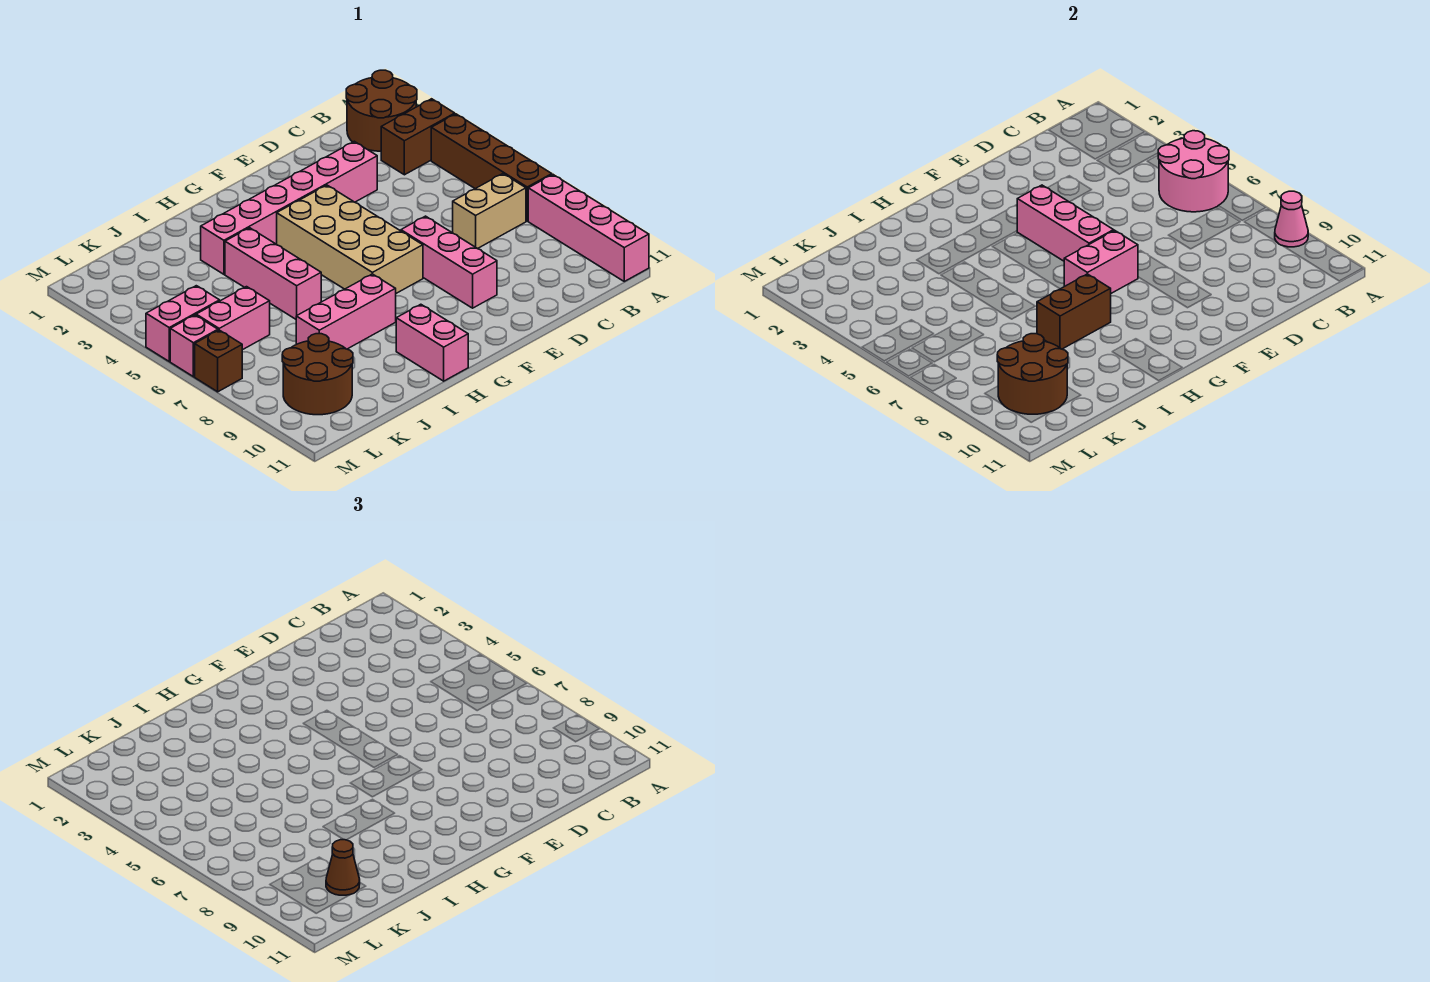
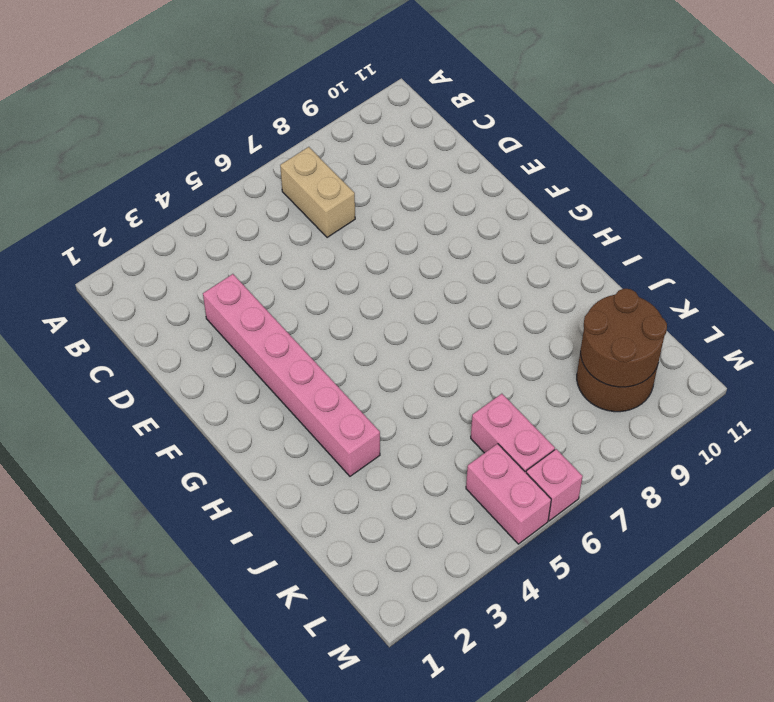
none -> brown round brick A1:B2 level 1
none -> brown brick A3:B3 level 1
none -> brown brick A4:A7 level 1

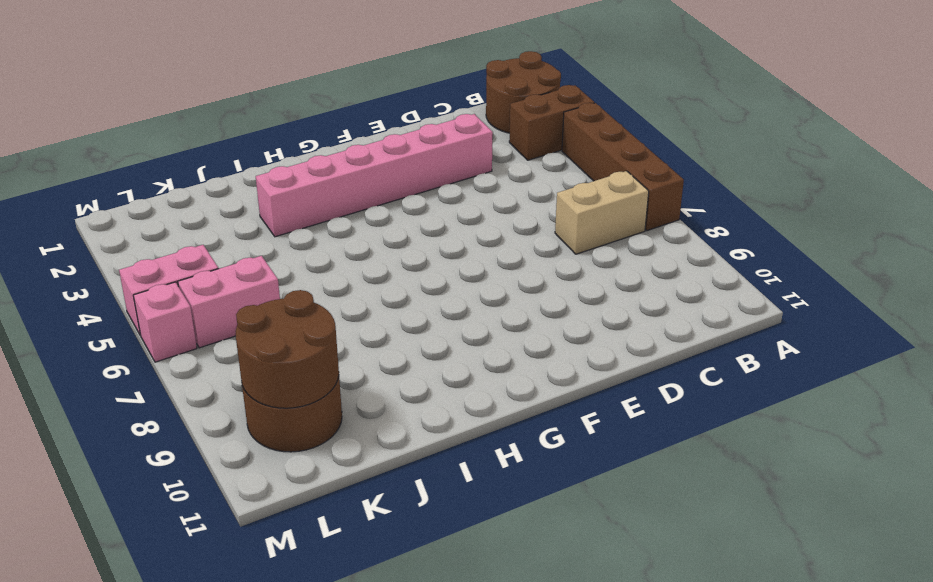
none -> pink brick A8:A11 level 1
none -> pink brick E7:E9 level 1
none -> tan brick F4:G7 level 1

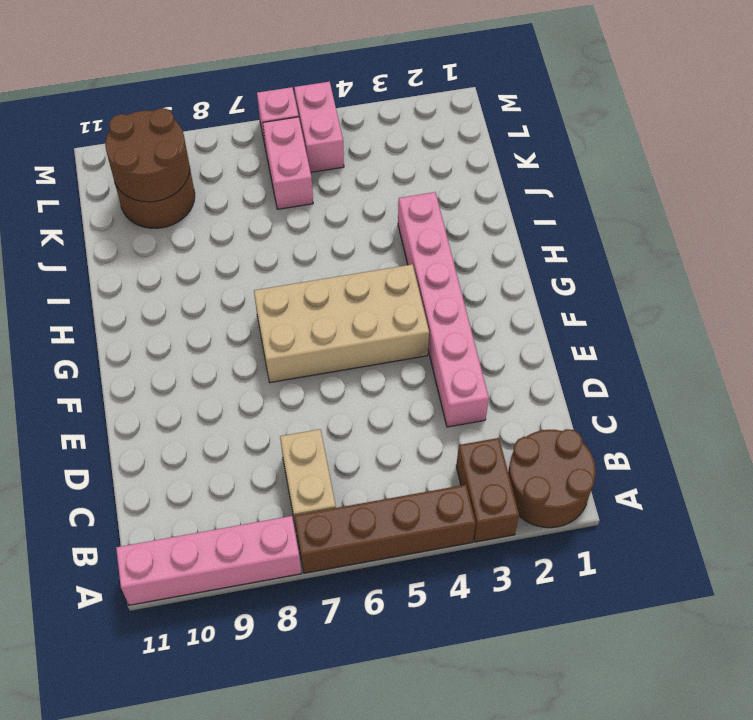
none -> pink brick E7:E9 level 1
none -> pink brick H8:J8 level 1
none -> pink brick H10:H11 level 1

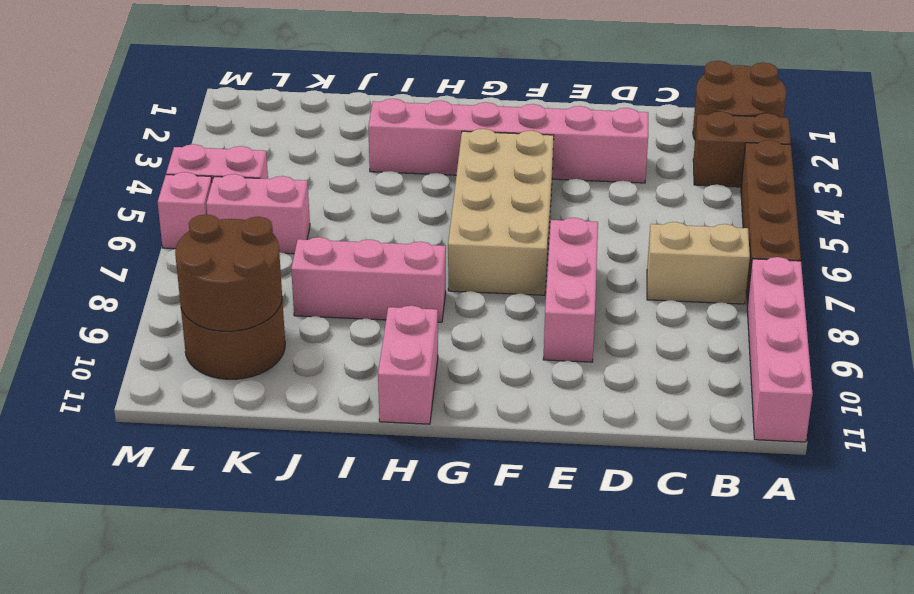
none -> pink brick I4:I6 level 1
none -> brown brick M7 level 1
none -> pink round brick A5:B6 level 2

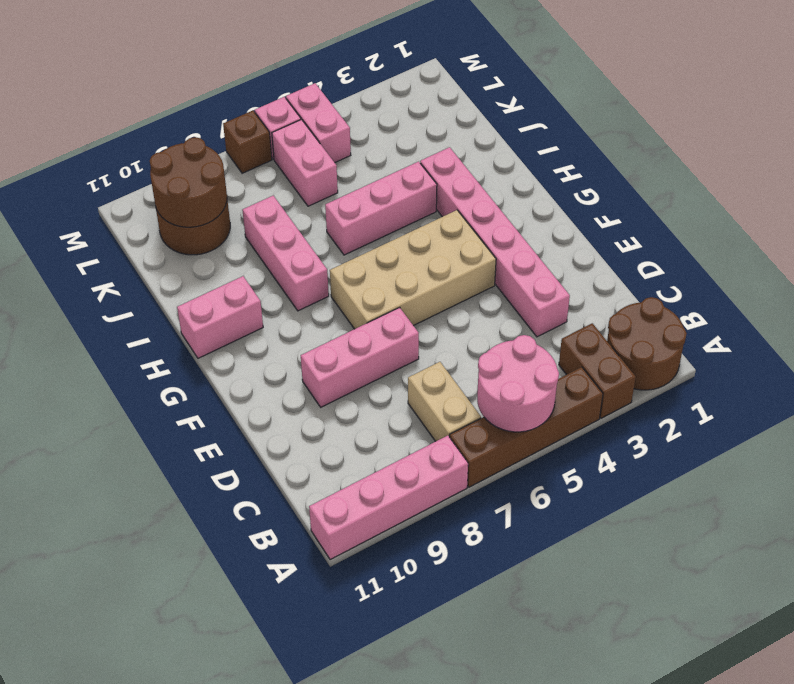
none -> pink cone A9 level 2
none -> pink brick F4:F6 level 2
none -> pink brick F7:G7 level 2

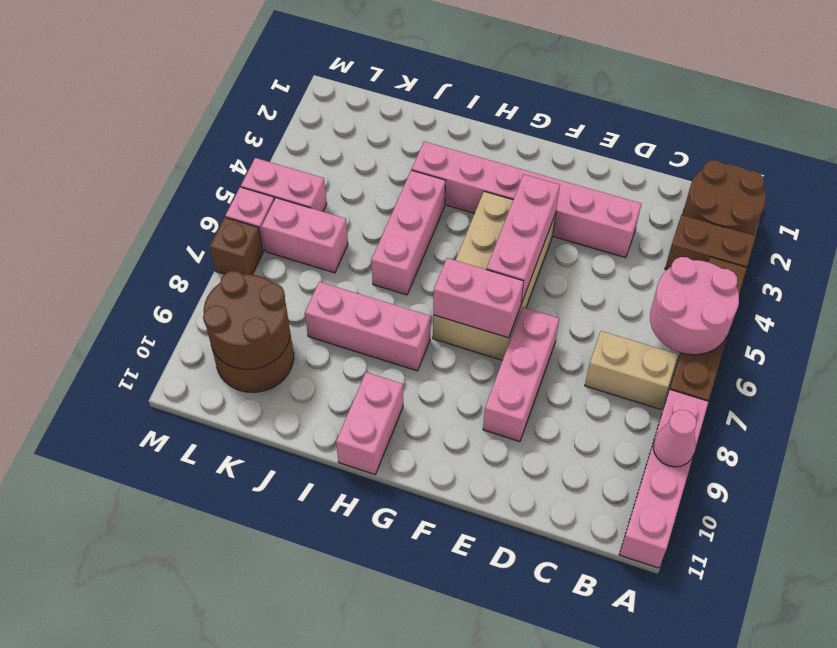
none -> brown brick H8:I8 level 2
none -> brown cone K10 level 3

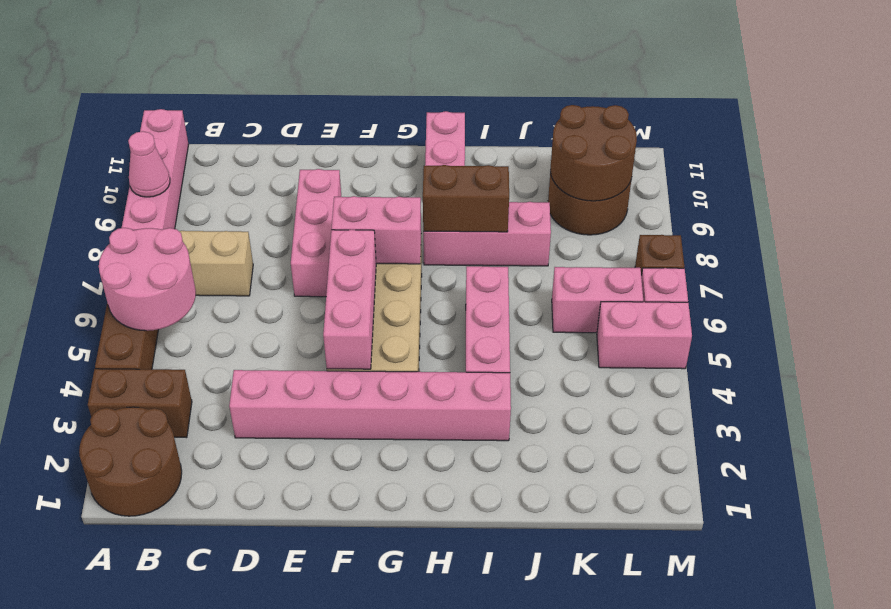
none -> brown cone K10 level 3

